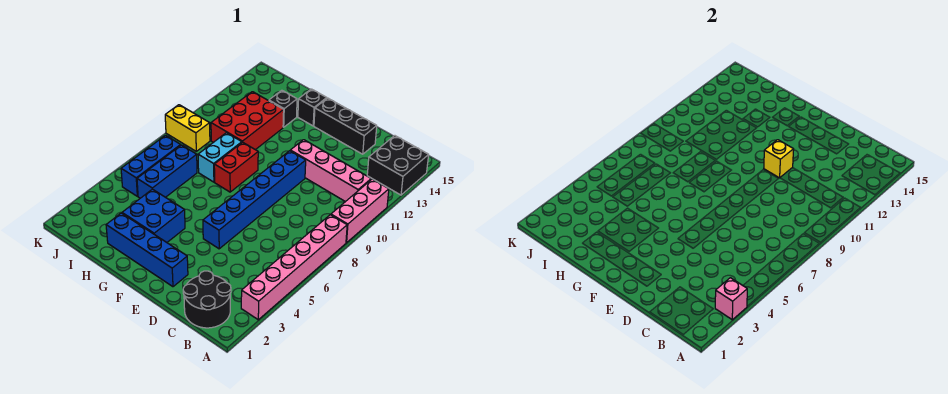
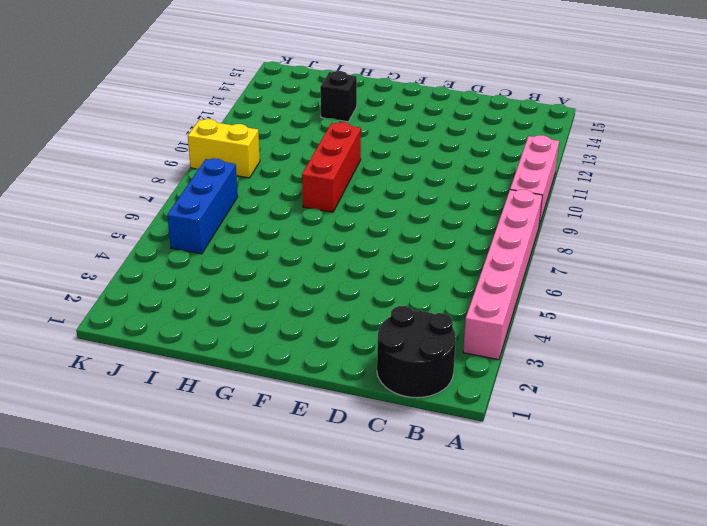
red brick G8:G10 level 1 -> red brick G8:G9 level 1
none -> black brick A13:B14 level 1
none -> pink brick B11:E11 level 1
none -> black brick D14:F14 level 1

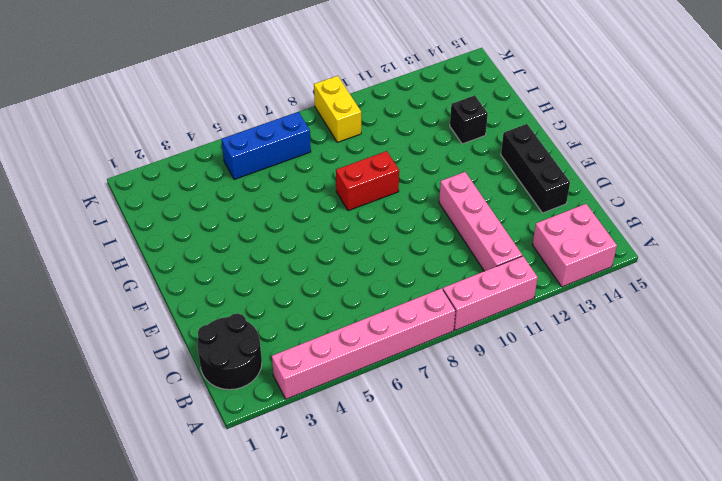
pink brick A13:B14 level 1 -> black brick A13:B14 level 1
none -> blue brick E2:H2 level 1
none -> blue brick E5:E10 level 1
none -> blue brick G3:H4 level 1

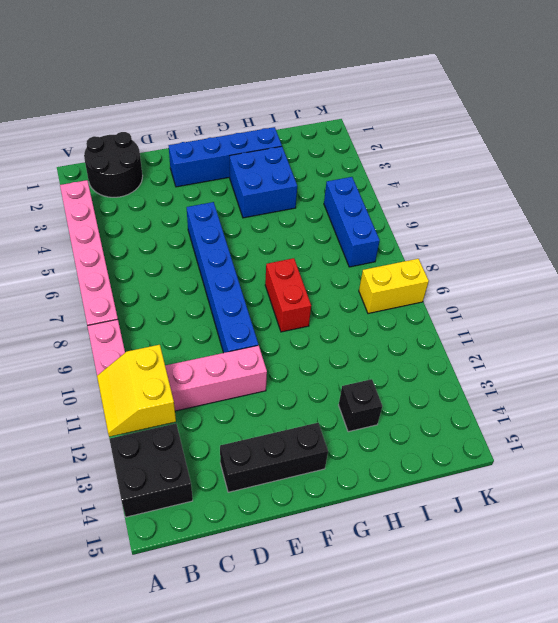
yellow slope A11:B12 level 2 top B -> none
none -> black brick G14 level 1
none -> cyan brick H8:H9 level 1
none -> red brick H10:I12 level 1

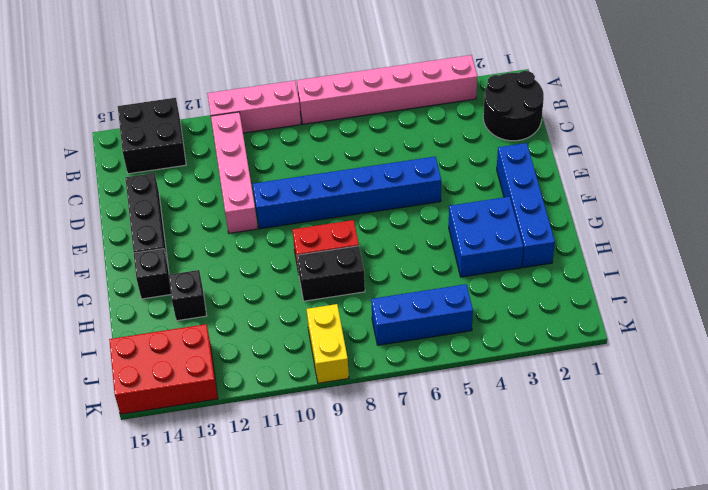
black brick H8:H9 level 1 -> cyan brick H8:H9 level 1
red brick J13:K15 level 1 -> red brick H10:I12 level 1
none -> blue brick I5:I7 level 1
none -> pink brick A3 level 2
none -> yellow brick E11 level 2

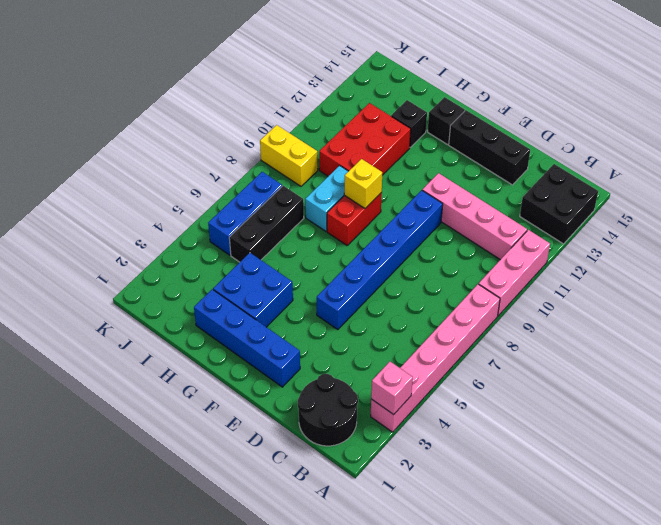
yellow brick G9 level 2 -> yellow brick E11 level 2
black brick I5:I7 level 1 -> blue brick I5:I7 level 1

